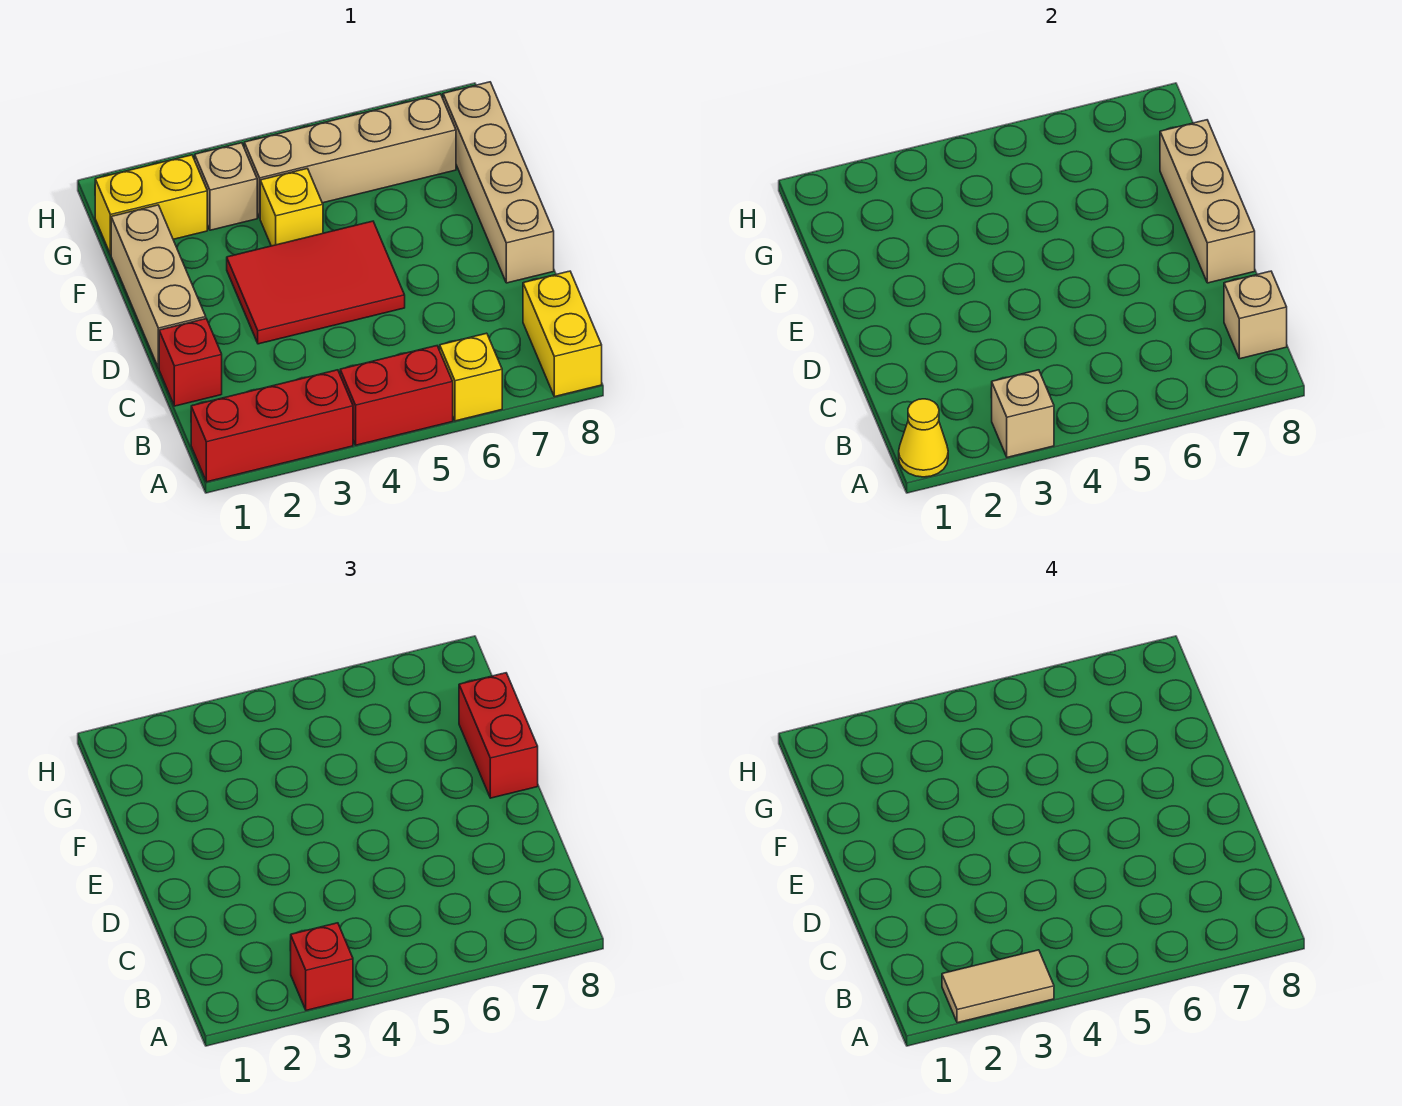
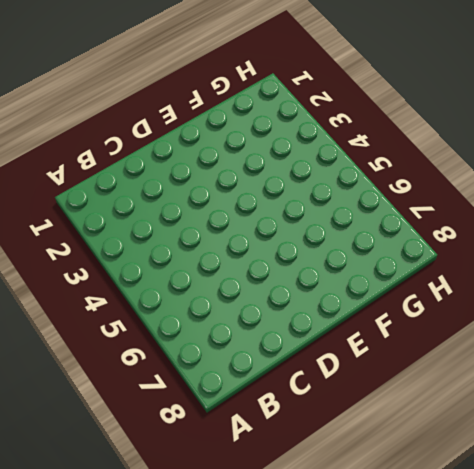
none -> red brick A1:A3 level 1
none -> red brick A4:A5 level 1
none -> yellow brick A6 level 1

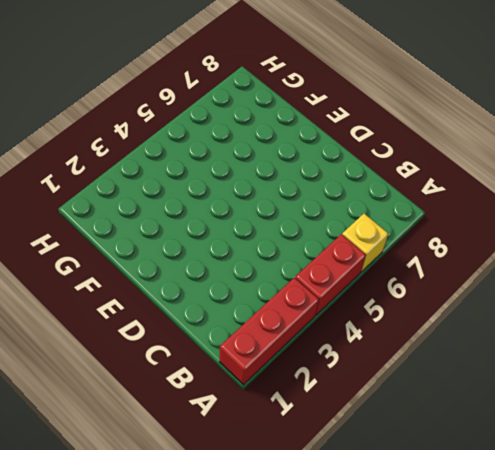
none -> yellow brick A8:B8 level 1
none -> red brick C1 level 1
none -> tan brick D1:F1 level 1

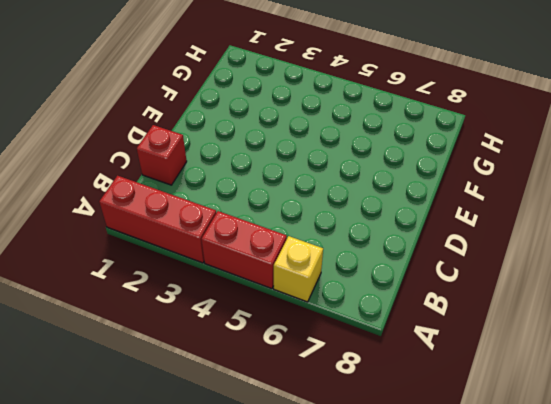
none -> yellow brick A8:B8 level 1
none -> tan brick D1:F1 level 1
none -> red tile D3:E5 level 1

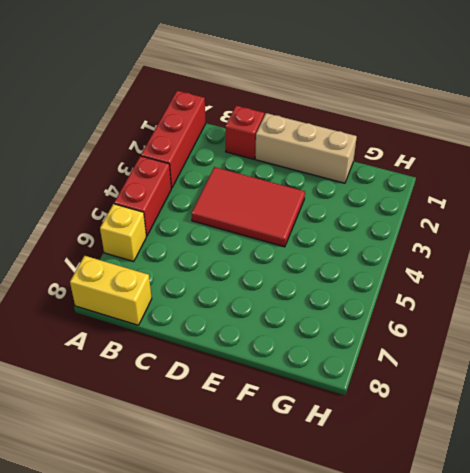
red tile C3:E4 level 1 -> red tile D3:E5 level 1
none -> tan brick D8:G8 level 1
none -> yellow brick F4 level 1
none -> yellow brick G1:G2 level 1

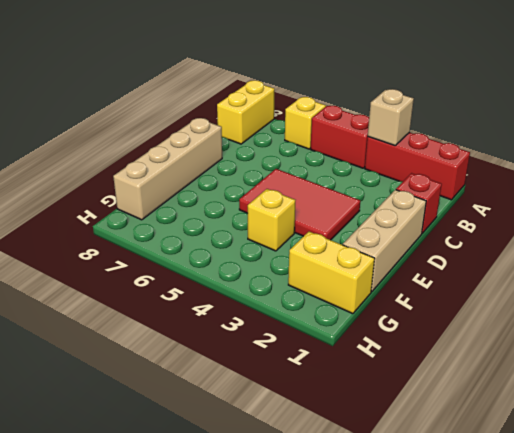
none -> tan brick G3 level 1
none -> tan brick G4:G7 level 1
none -> yellow cone A1 level 2

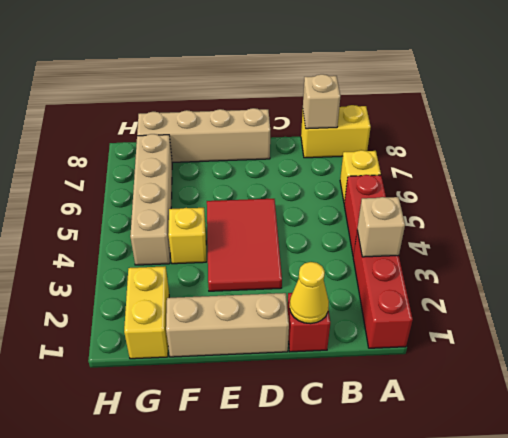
yellow cone C1 level 2 -> yellow cone A1 level 2
none -> tan brick G3 level 1
none -> tan brick D8:F8 level 2
none -> red brick A3 level 3

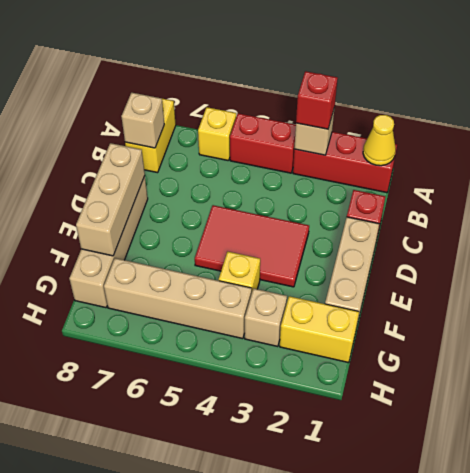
none -> red brick E8:F8 level 3
none -> tan tile A2:A3 level 4

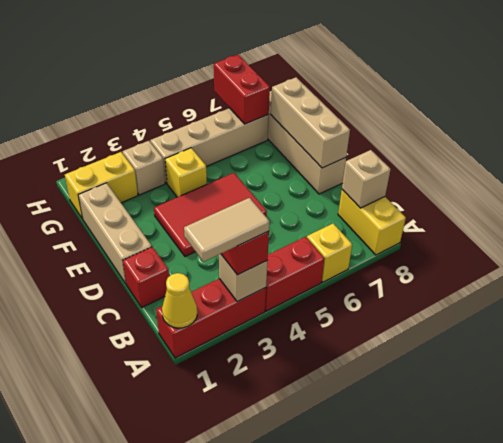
red brick G7:H7 level 2 -> red brick E8:F8 level 3

